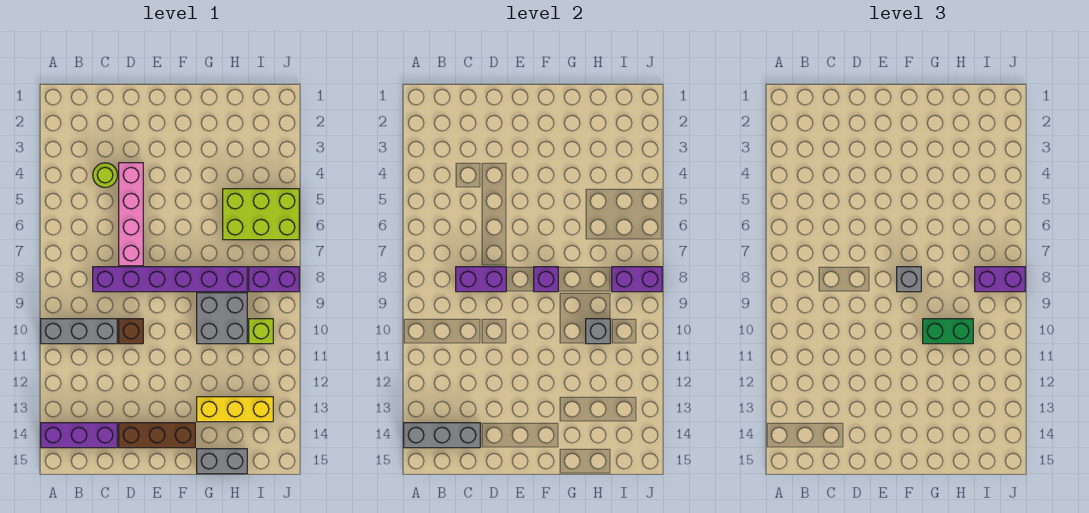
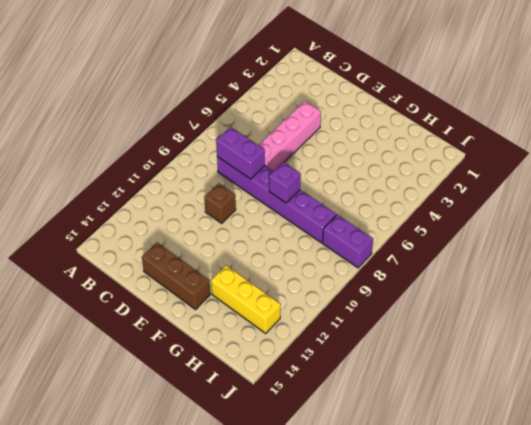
none -> grey brick A10:C10 level 1
none -> purple brick A14:C14 level 1
none -> lime round brick C4 level 1

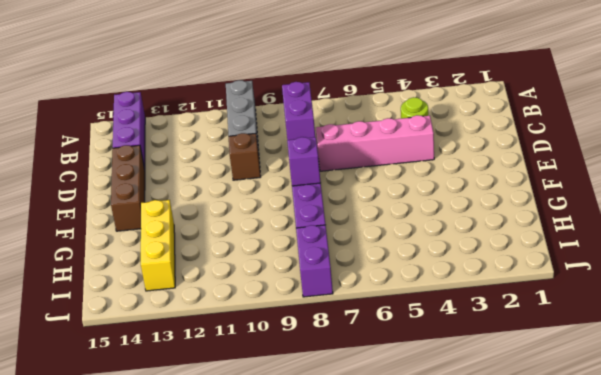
none -> grey brick G9:H10 level 1
none -> grey brick G15:H15 level 1
none -> lime brick H5:J6 level 1

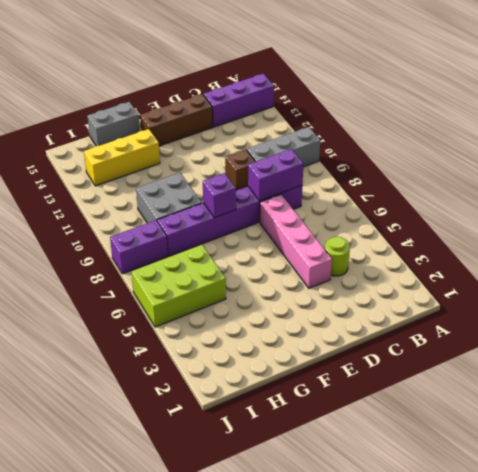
none -> lime brick I10 level 1
none -> grey brick A14:C14 level 2
none -> grey brick H10 level 2

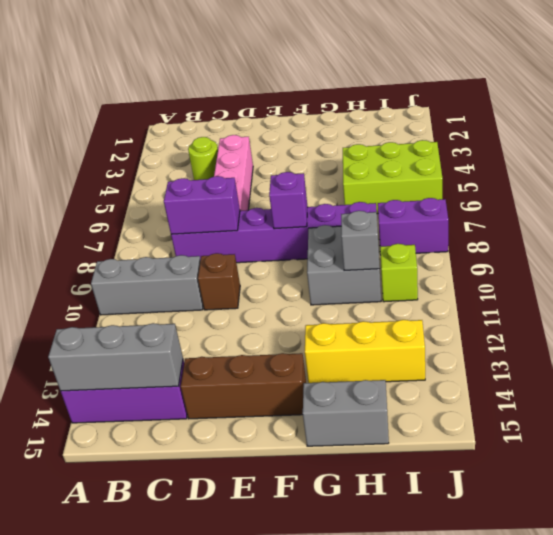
none -> purple brick I8:J8 level 2
none -> grey brick F8 level 3
none -> green brick G10:H10 level 3

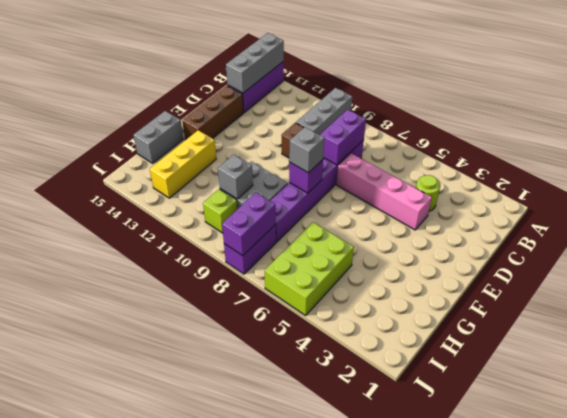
none -> green brick G10:H10 level 3
none -> purple brick I8:J8 level 3

